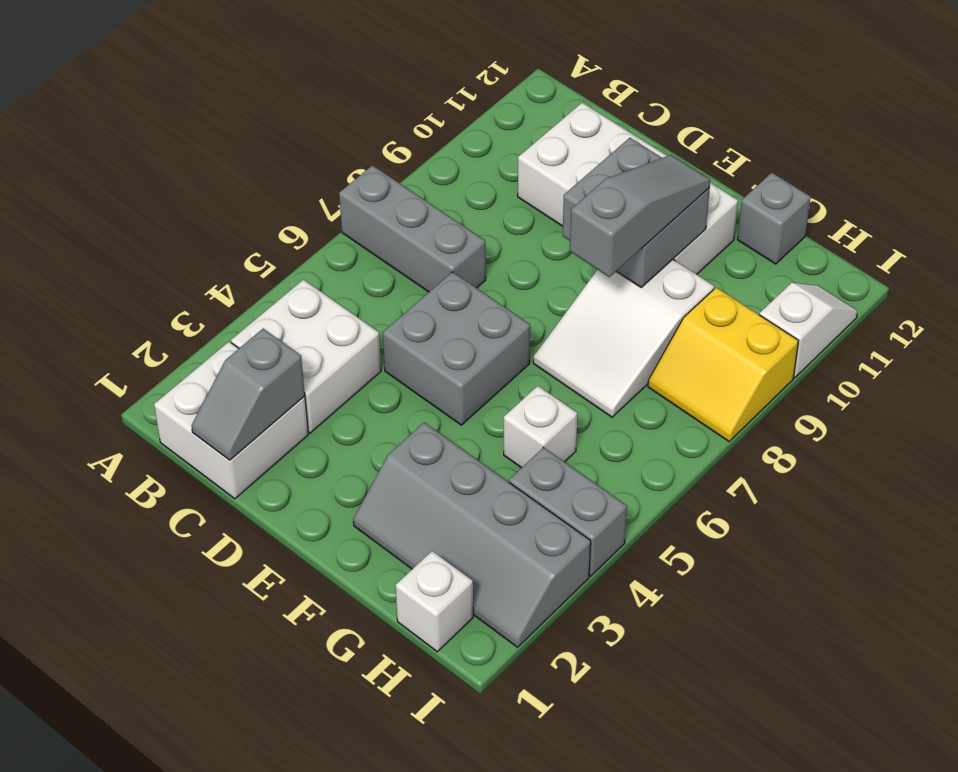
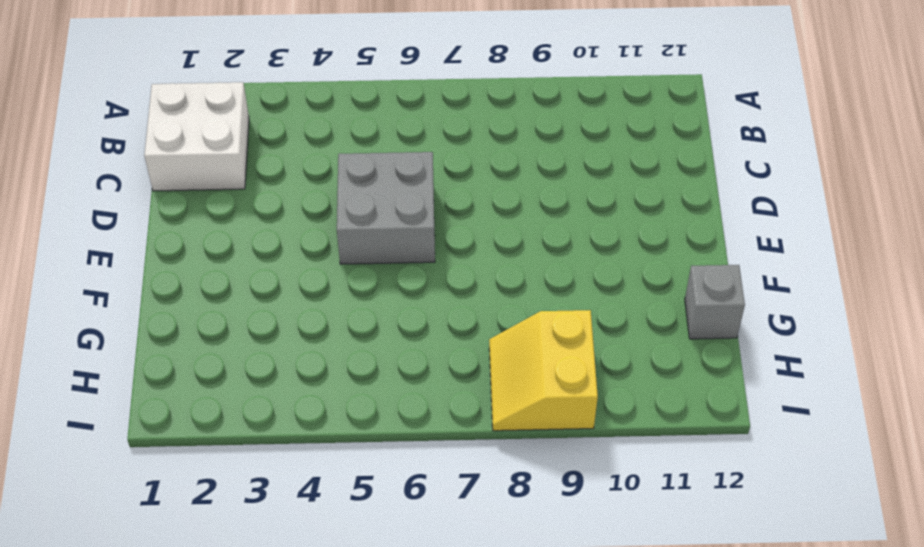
none -> grey brick A7:C7 level 1
none -> white brick B3:C4 level 1
none -> white brick C10:F11 level 1

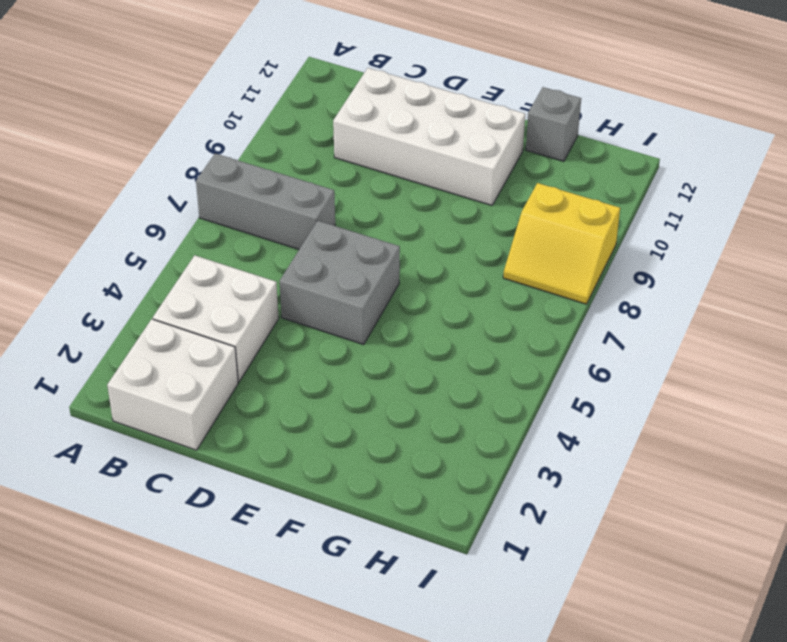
none -> grey slope F2:I3 level 1 top 3
none -> white slope F7:G9 level 1 top 9
none -> white brick G5 level 1

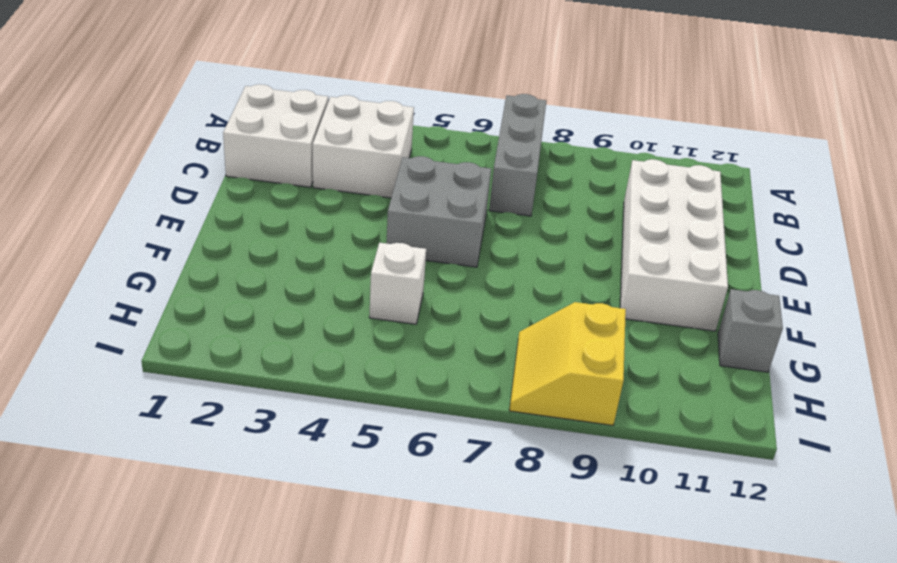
none -> grey slope F2:I3 level 1 top 3
none -> white slope F7:G9 level 1 top 9
none -> white brick H1 level 1

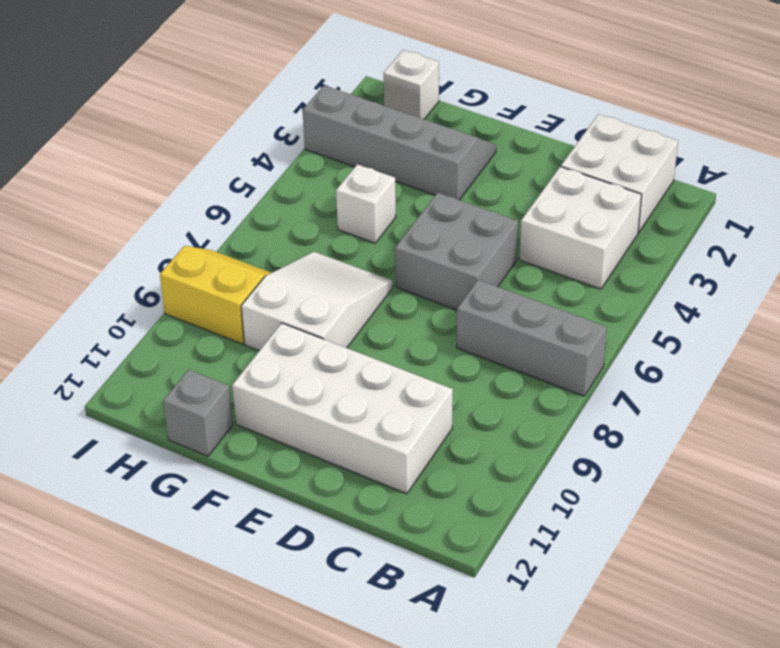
none -> grey brick H4:I4 level 1
none -> white slope I10:I11 level 1 top 10
none -> grey slope C1:C2 level 2 top 2

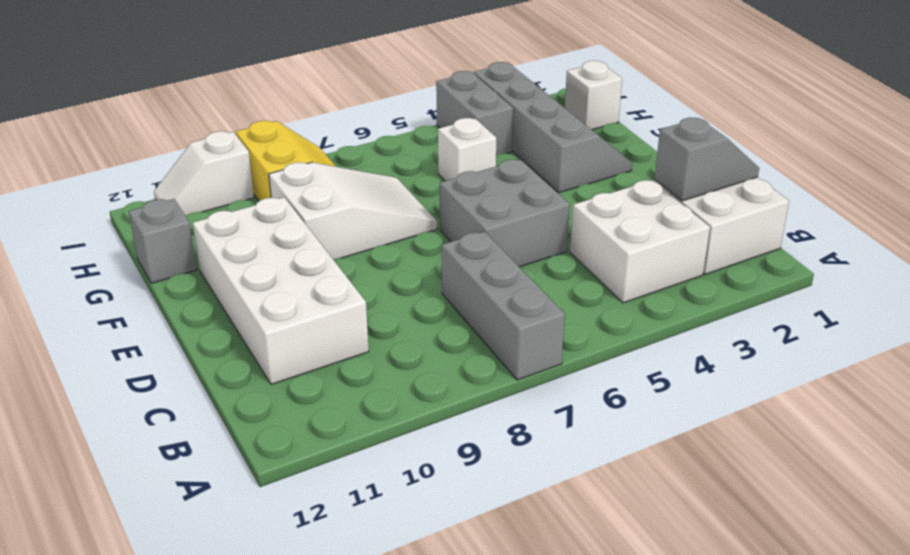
none -> grey brick E9:F10 level 2
none -> grey slope F8:F10 level 3 top 8

